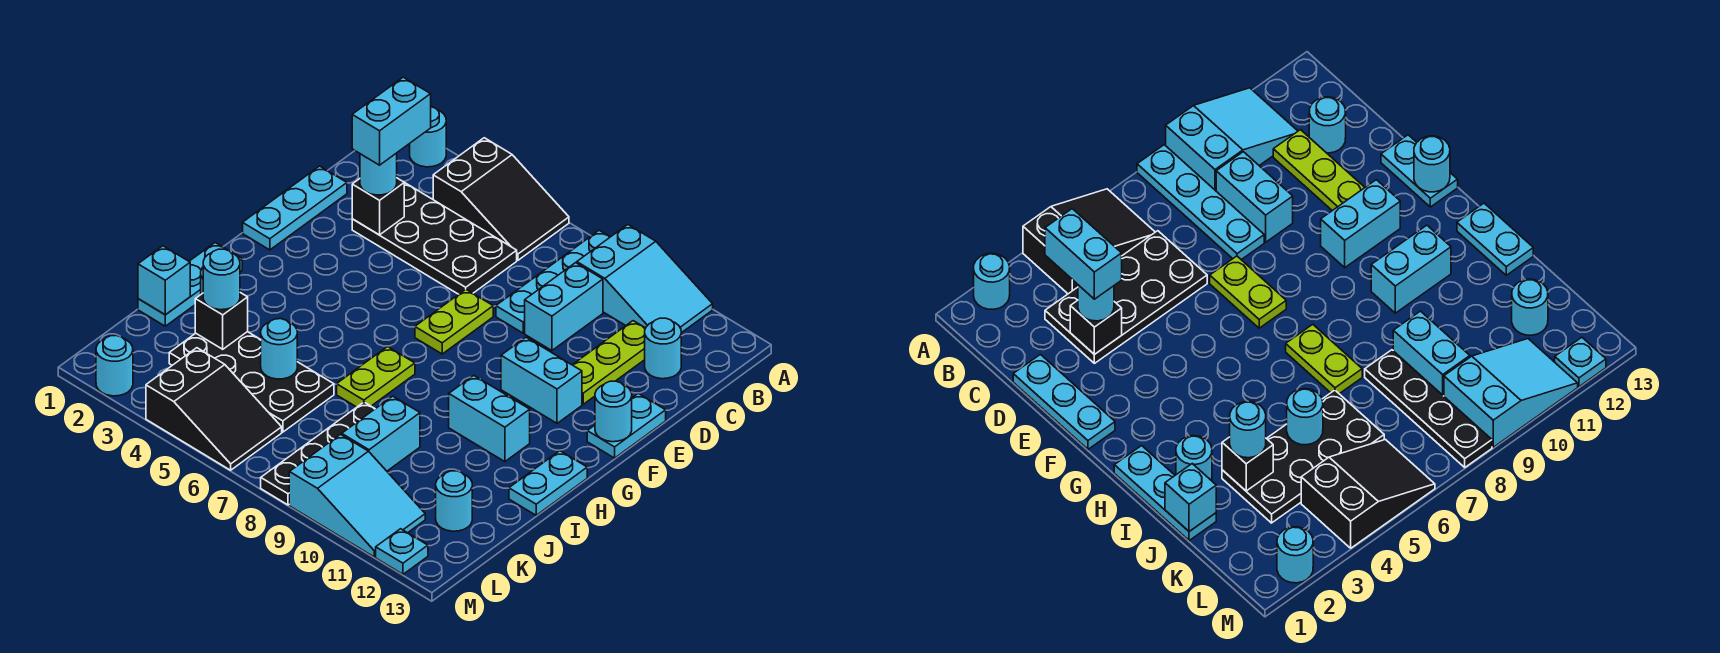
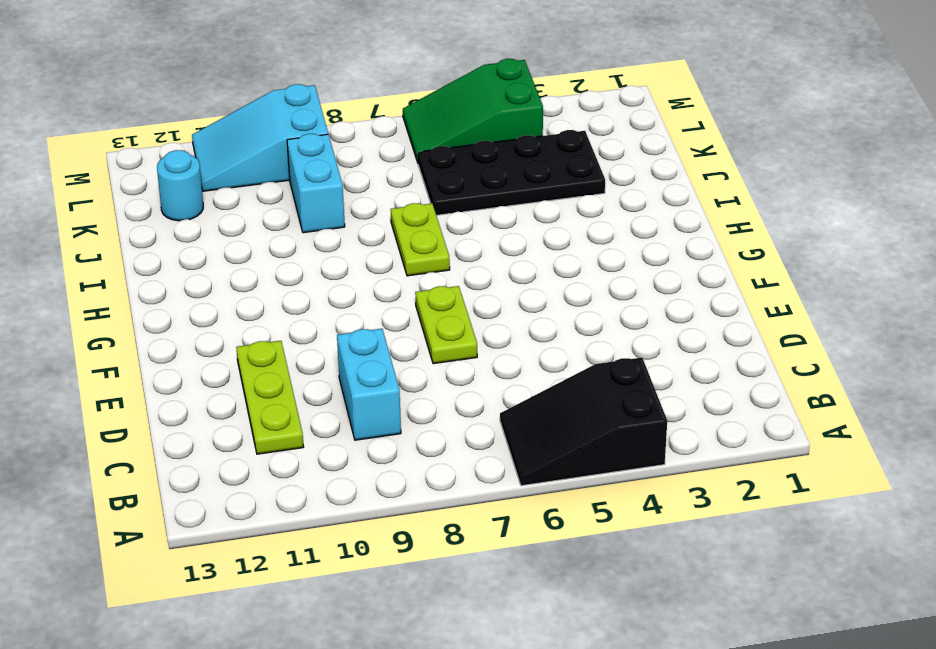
green slope L4:M6 level 1 top 4 -> black slope L4:M6 level 1 top 4
none -> cyan round brick A2 level 1
none -> cyan plate A8:D8 level 1
none -> cyan slope A9:B11 level 1 top 9
none -> black plate C3:D6 level 1

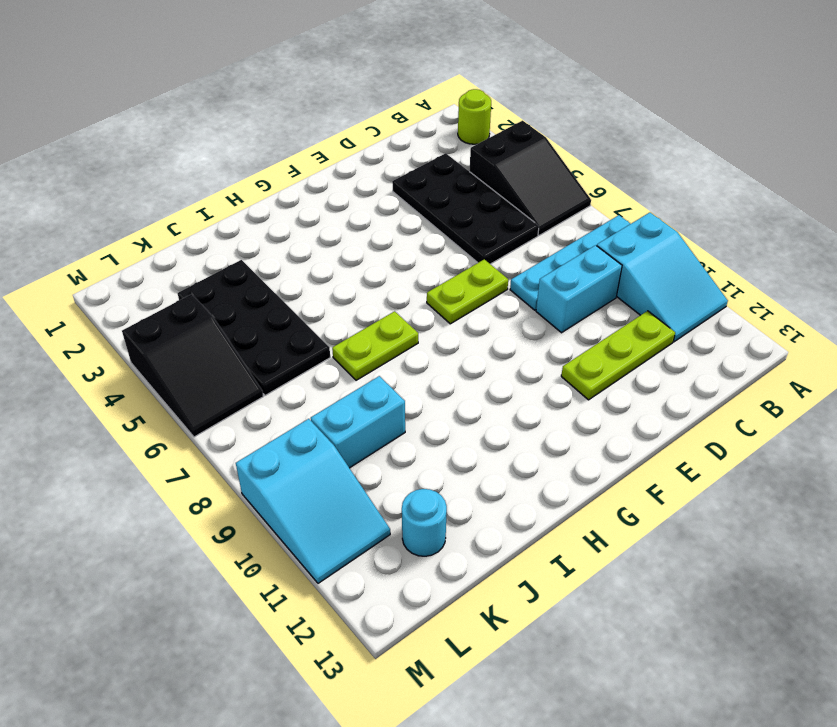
lime round brick A2 level 1 -> cyan round brick A2 level 1
none -> cyan round brick C12 level 1
none -> cyan plate D1:F1 level 1
none -> cyan plate E13:F13 level 1
none -> cyan brick F10:F11 level 1

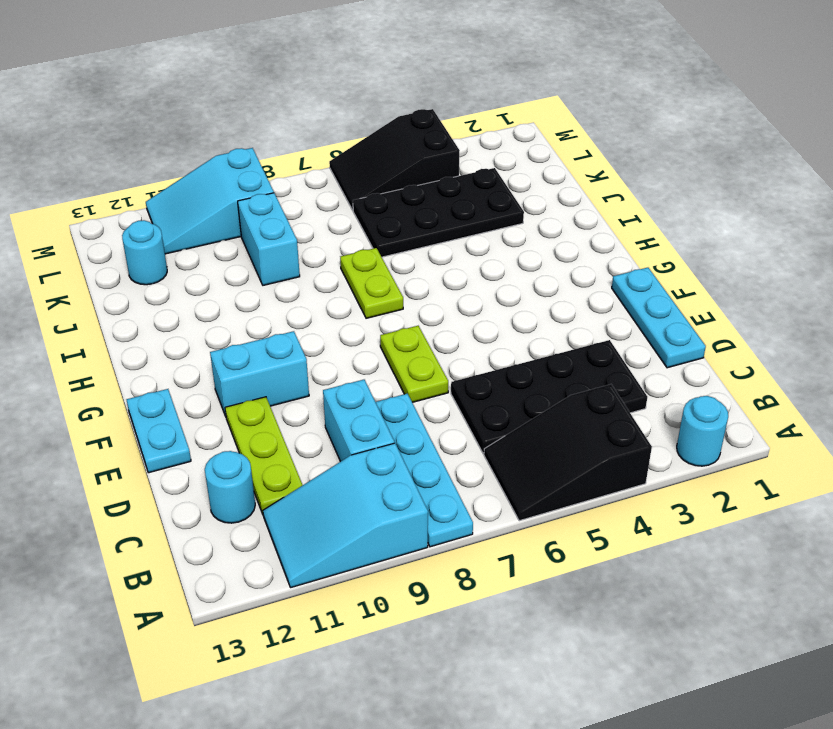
none -> cyan plate H1:J1 level 1
none -> cyan brick H10:H11 level 1
none -> cyan plate H13:I13 level 1
none -> cyan round brick I2 level 1

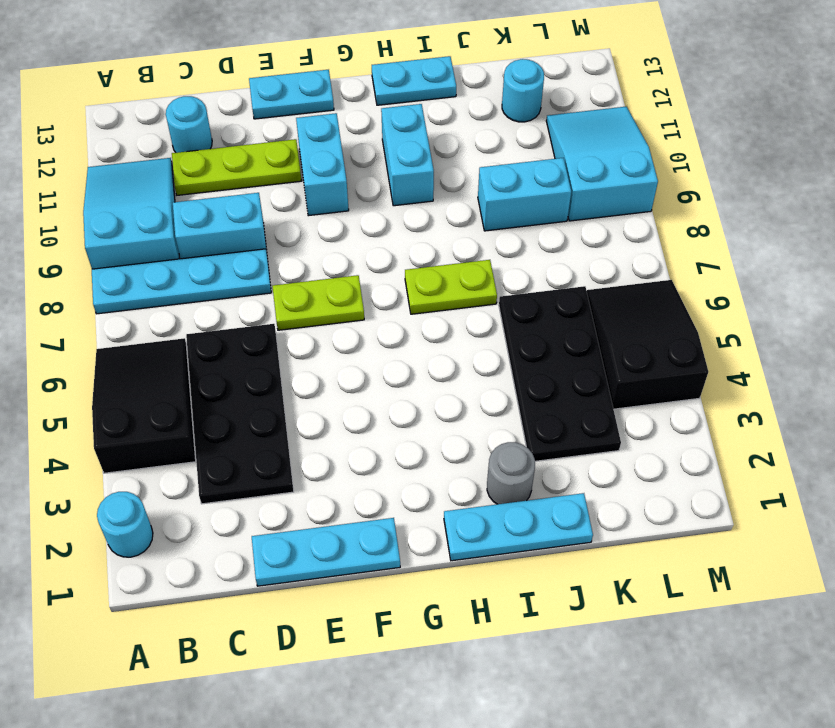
grey round brick I2 level 1 -> cyan round brick I2 level 1
none -> black plate J8:M8 level 1
none -> cyan round brick M2 level 1
none -> cyan plate M12 level 1
none -> black brick D3 level 2

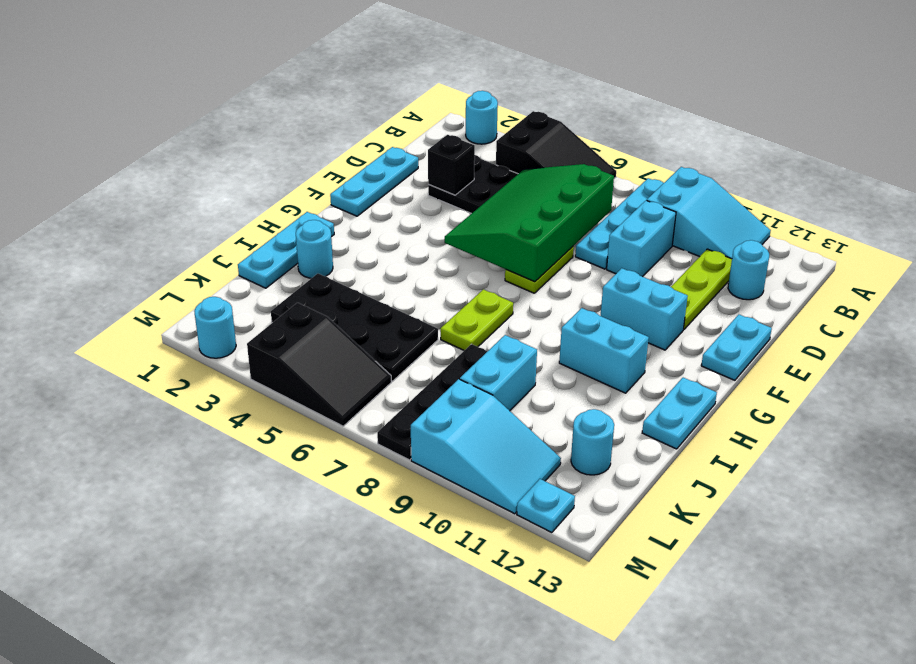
green slope C5:F7 level 2 top 7 -> none
none -> cyan round brick F13 level 2
none -> cyan brick J1 level 2
none -> black brick J3 level 2
none -> cyan round brick J5 level 2

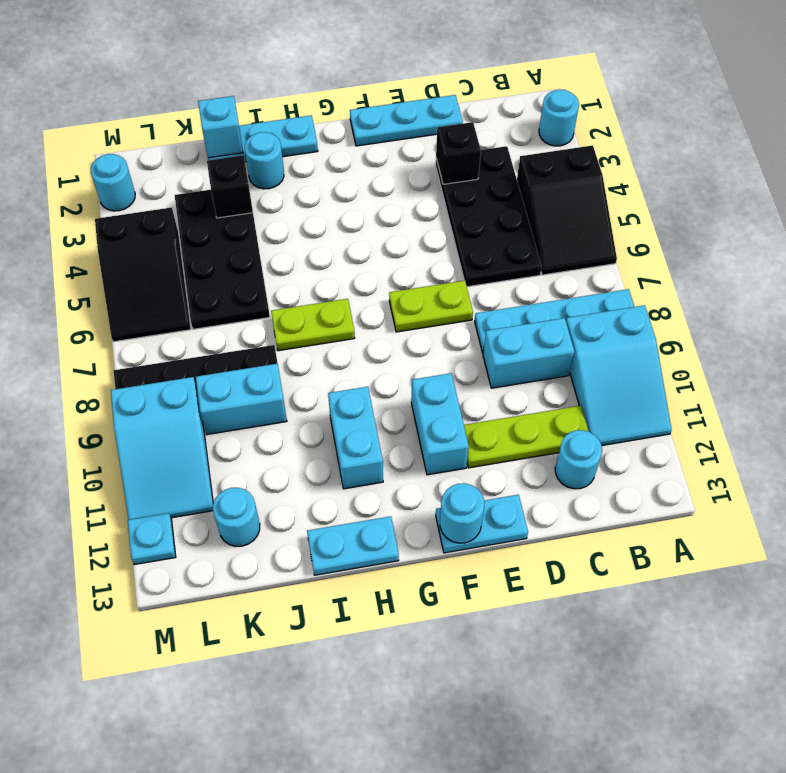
none -> cyan round brick J5 level 2
none -> cyan round brick D3 level 3
none -> cyan round brick J3 level 3
none -> cyan brick C3:D3 level 4

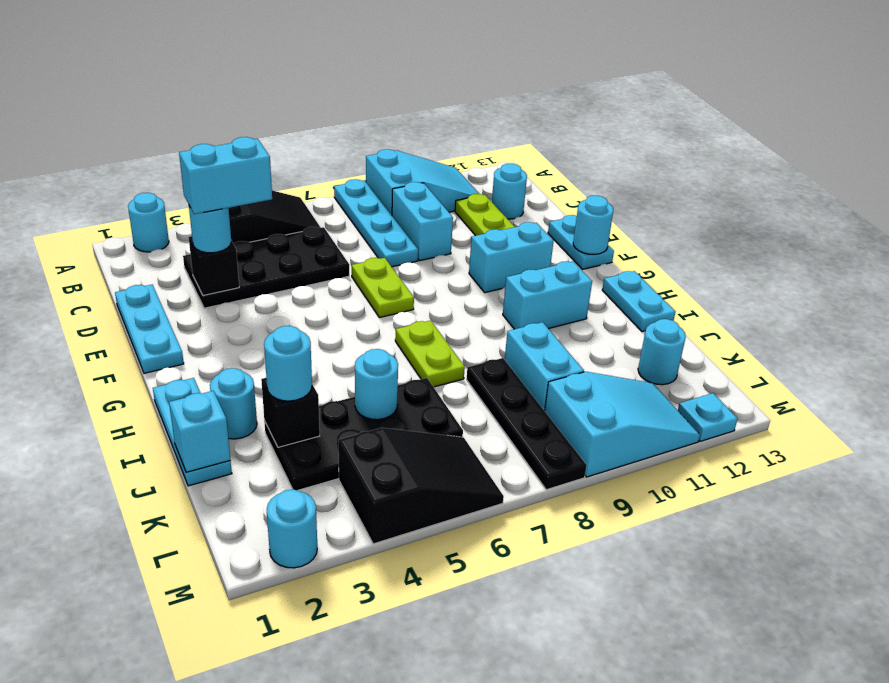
cyan brick D3:D4 level 4 -> cyan brick C3:D3 level 4

